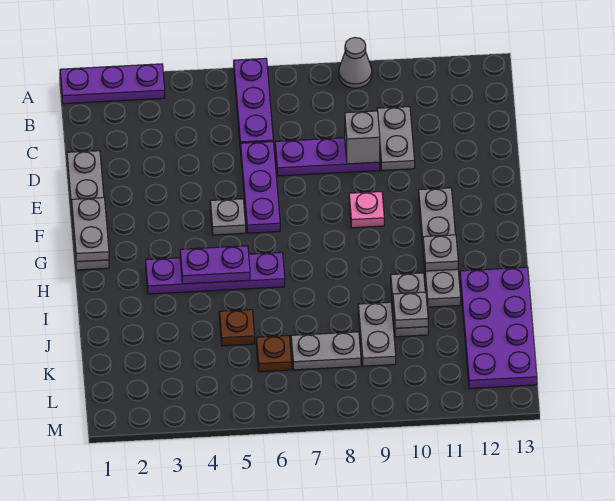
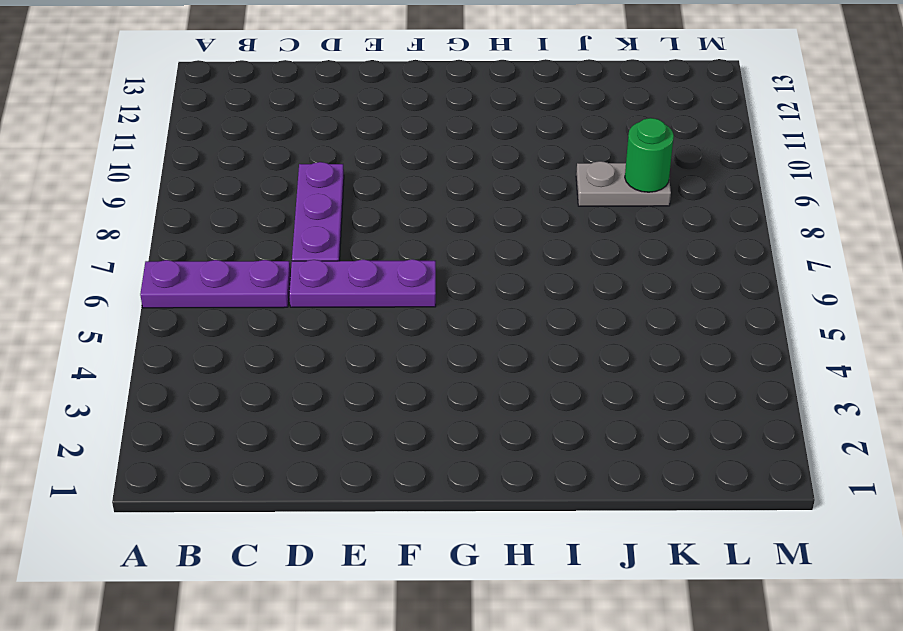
green round brick K9 level 2 -> none
none -> purple plate A1:A3 level 1
none -> grey cone A9 level 1
none -> grey plate C10:D10 level 1

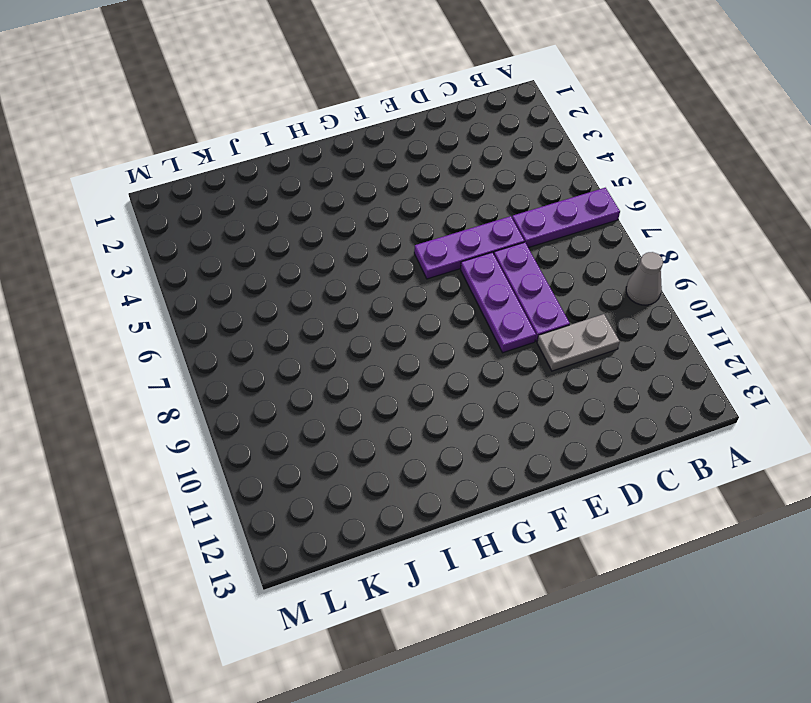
purple plate E7:E9 level 1 -> purple plate A1:A3 level 1
none -> grey plate D1:G1 level 1
none -> grey plate F5 level 1
none -> pink plate F9 level 1

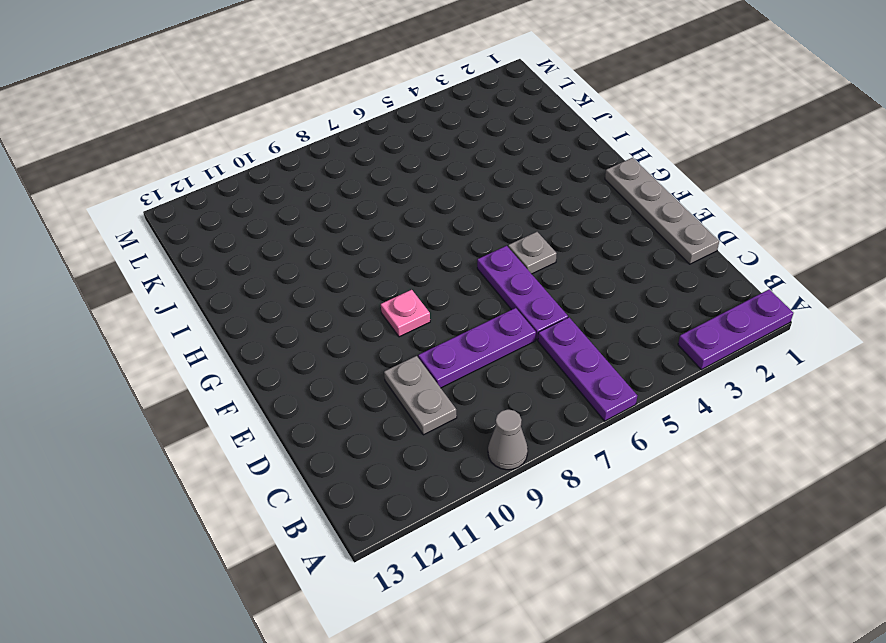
none -> grey plate F11:I11 level 1
none -> purple plate H3:H6 level 1
none -> grey plate I10:J10 level 1

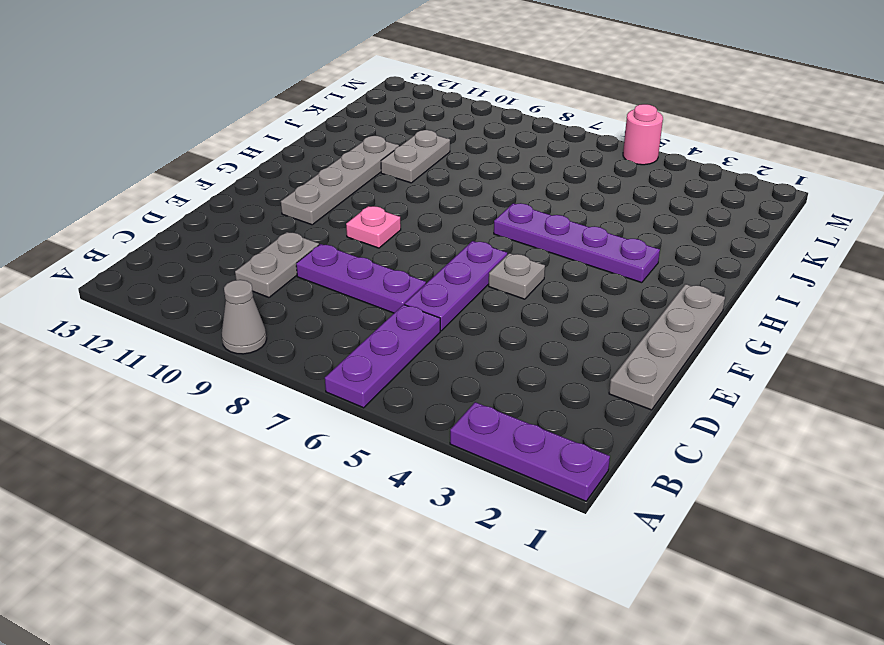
pink round brick M5 level 1 -> none
none -> purple plate I12:L13 level 1
none -> brown plate J5 level 1
none -> grey plate J9:K9 level 1

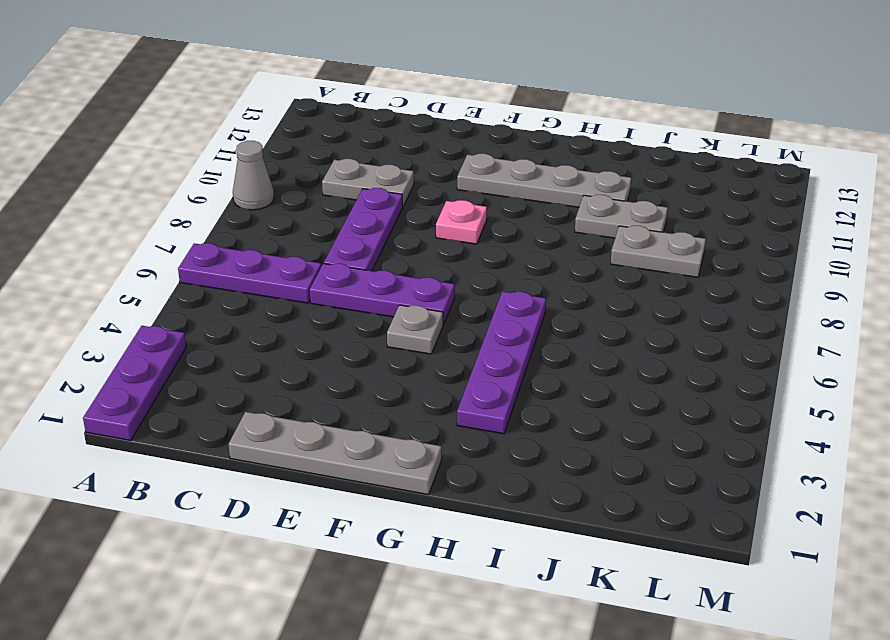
none -> purple plate I12:L13 level 1
none -> brown plate J5 level 1
none -> brown plate K6 level 1

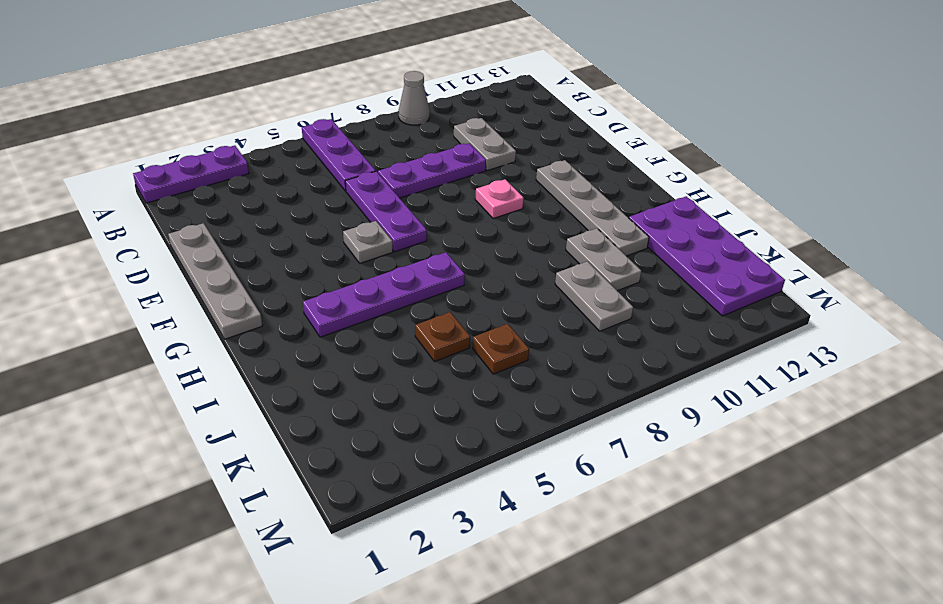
none -> grey plate K7:K8 level 1
none -> grey brick D9 level 2
none -> grey plate F1:G1 level 2

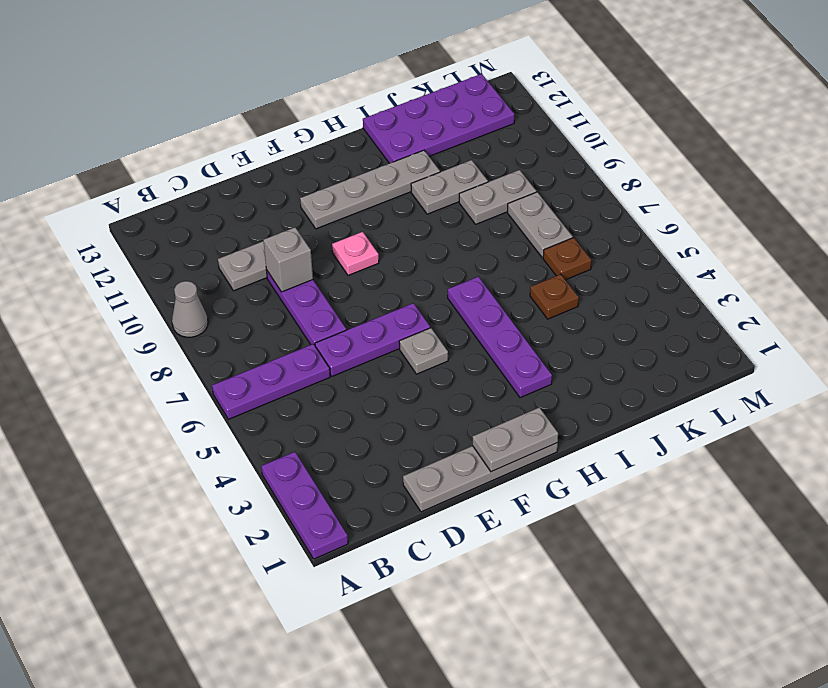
none -> purple plate H4:H5 level 2
none -> grey plate H11 level 2
none -> grey plate J10 level 2

